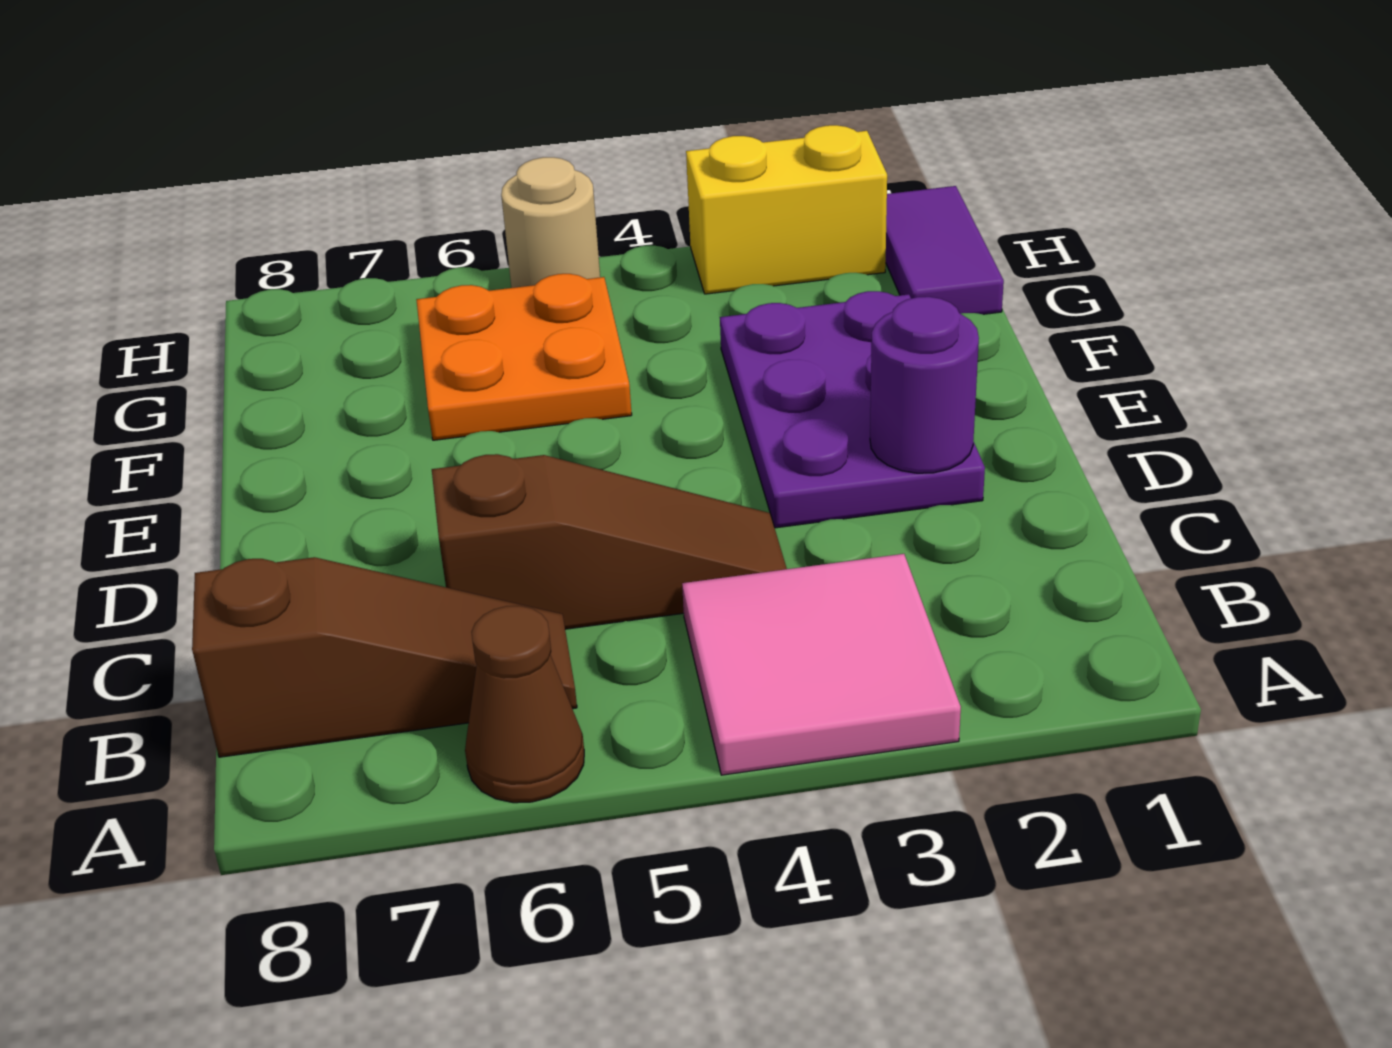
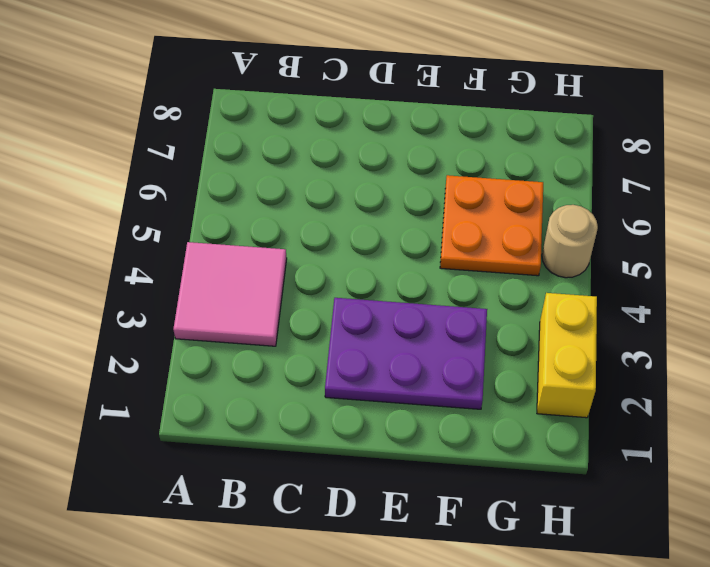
none -> brown cone A6 level 1
none -> brown slope B6:B8 level 1 top 8

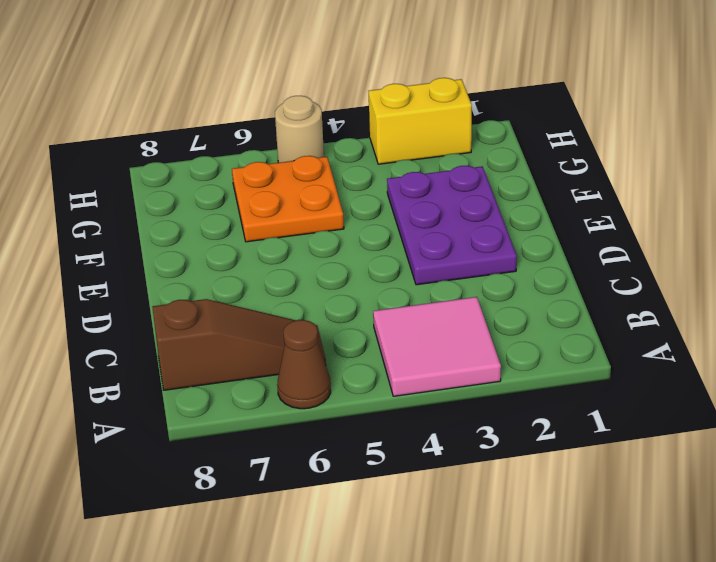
none -> brown slope C4:C6 level 1 top 6
none -> purple tile G1:H1 level 1

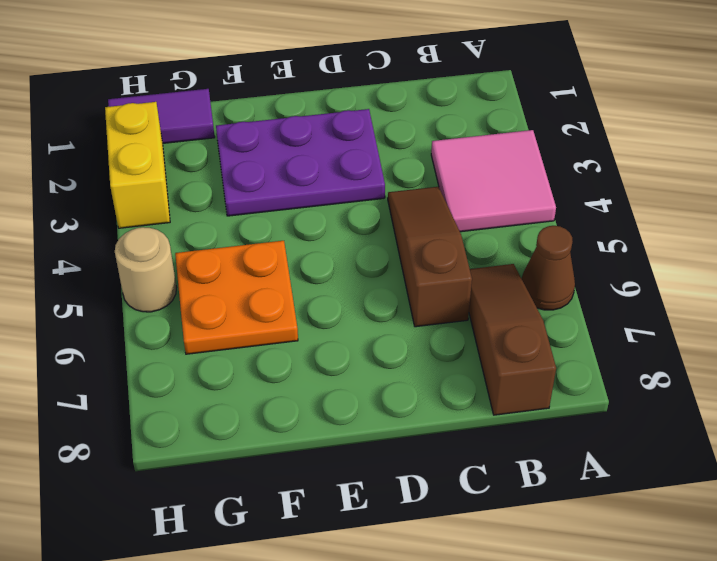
none -> purple round brick D2 level 2

